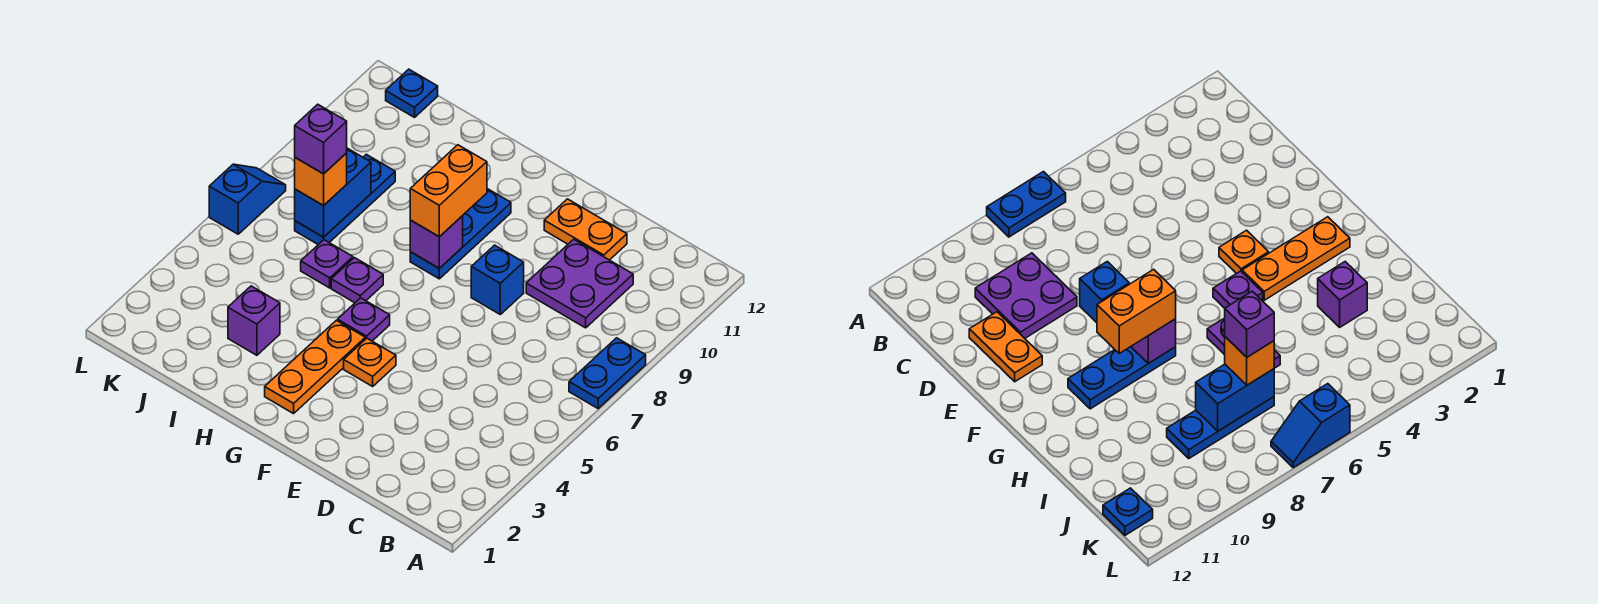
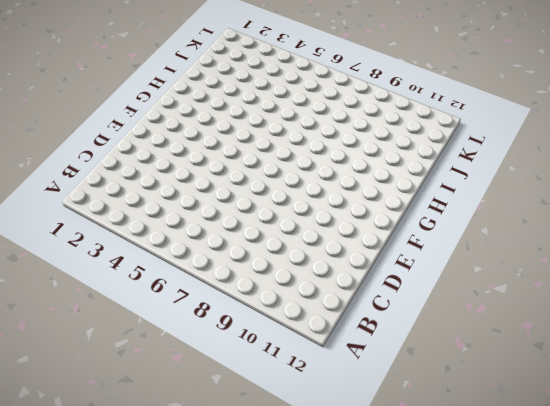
none -> blue plate A7:A8 level 1
none -> purple plate C9:D10 level 1
none -> orange plate D11:E11 level 1

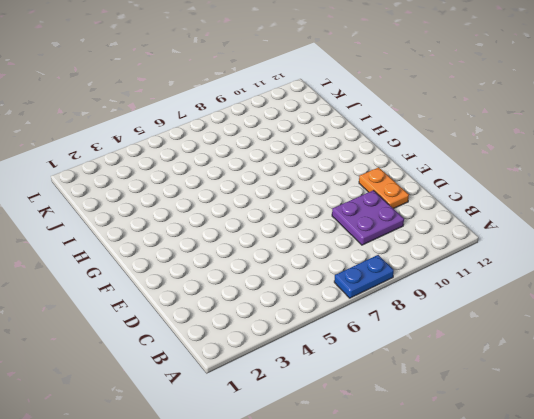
none -> blue brick E8 level 1
none -> orange plate F4 level 1
none -> orange plate G2:G4 level 1

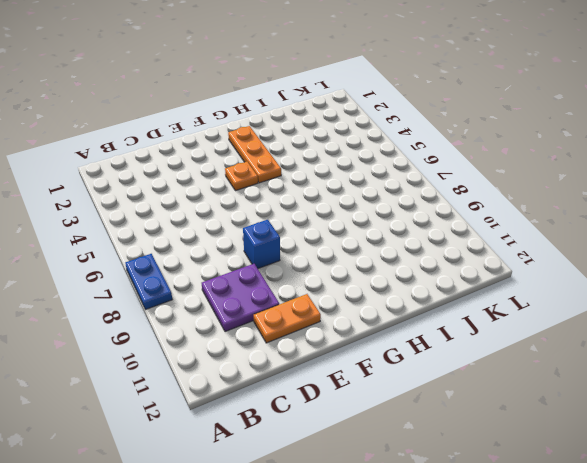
none -> purple plate G5 level 1
none -> blue plate G8:G10 level 1
none -> purple plate H6 level 1

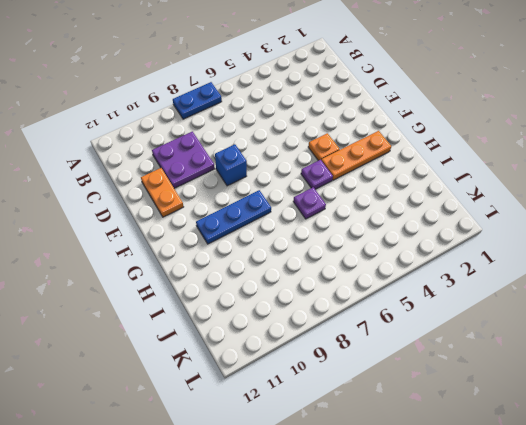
none -> purple brick I3 level 1
none -> purple plate I6 level 1
none -> blue plate J7:J9 level 1

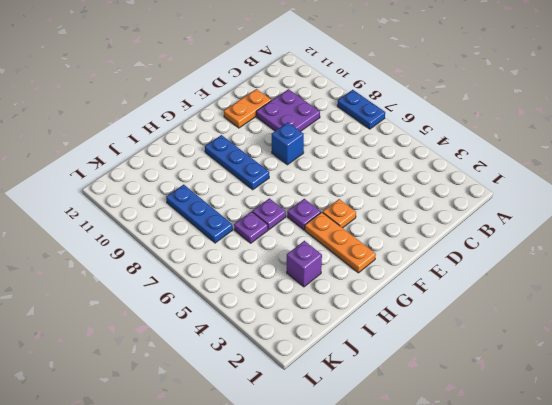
none -> blue plate K12 level 1
none -> blue slope L6:L7 level 1 top 6
none -> purple brick G8 level 2

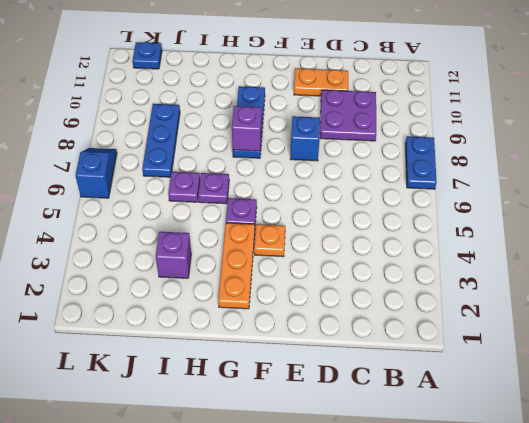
none -> blue brick J7:J8 level 2
none -> orange brick G8:G9 level 3
none -> orange brick J7 level 3

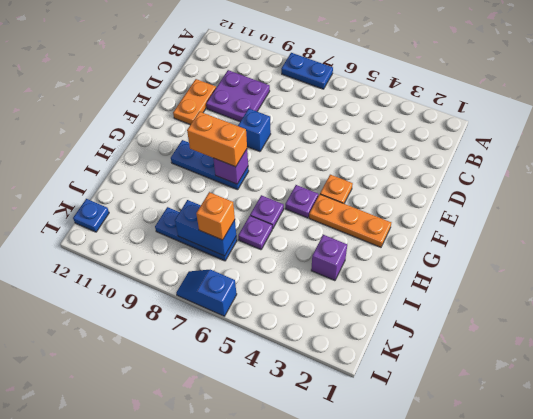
none -> purple brick J7 level 4

